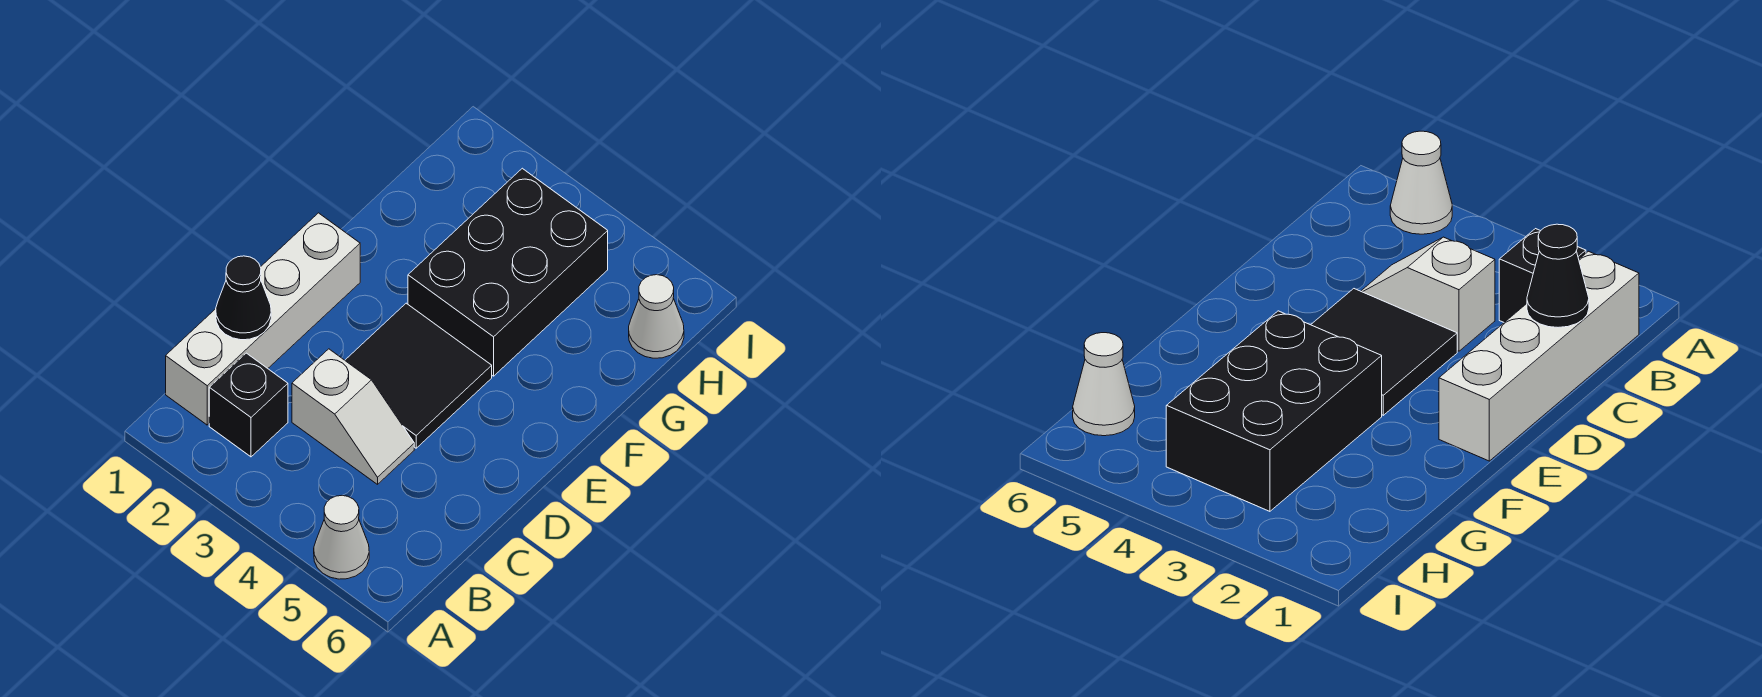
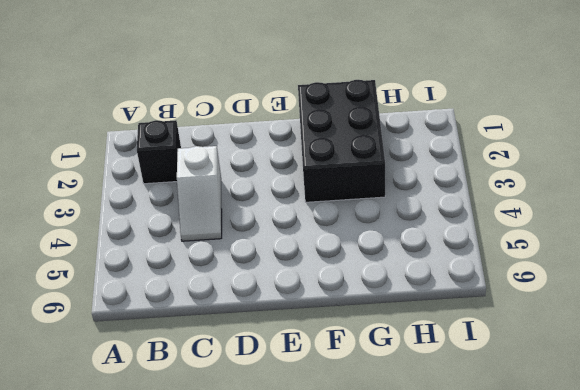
black brick F1:G3 level 1 -> black brick F3:H4 level 1
none -> white cone A5 level 1
none -> white brick B1:E1 level 1

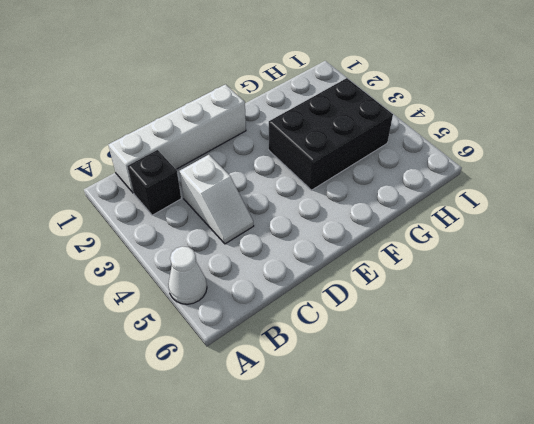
none -> black tile D3:E4 level 1
none -> white cone H6 level 1

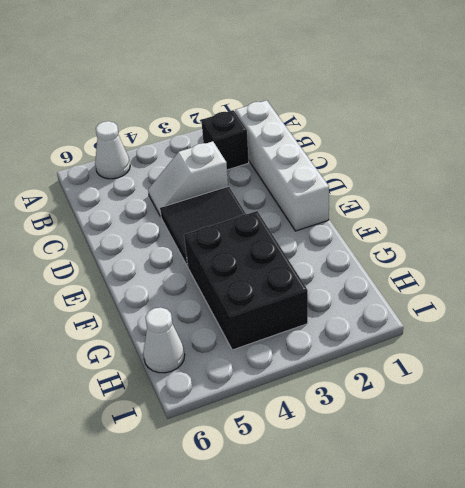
none -> black cone C1 level 2

